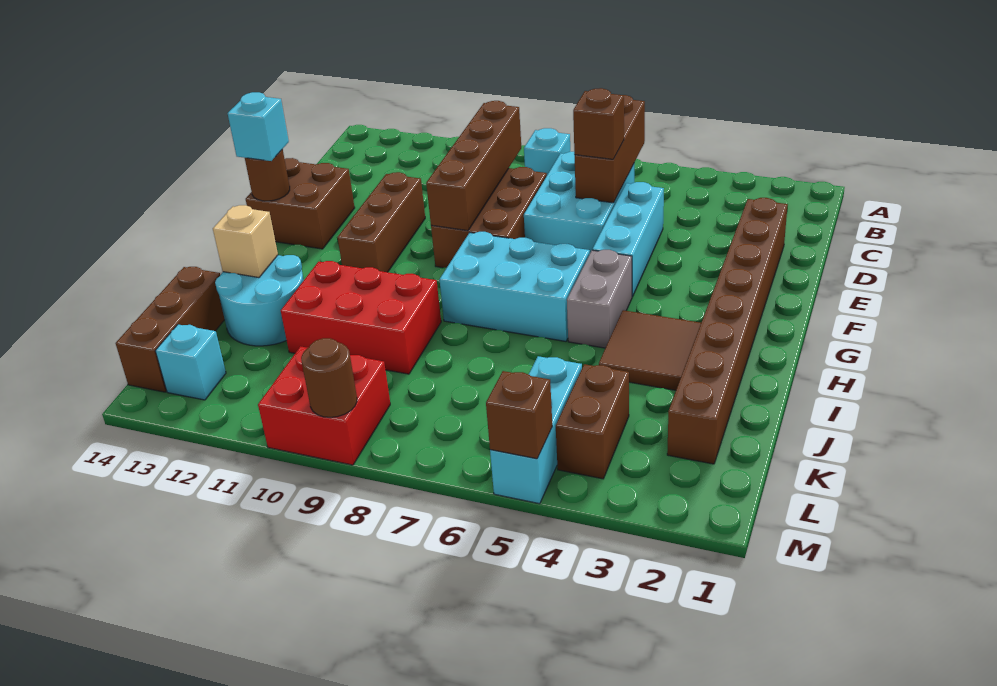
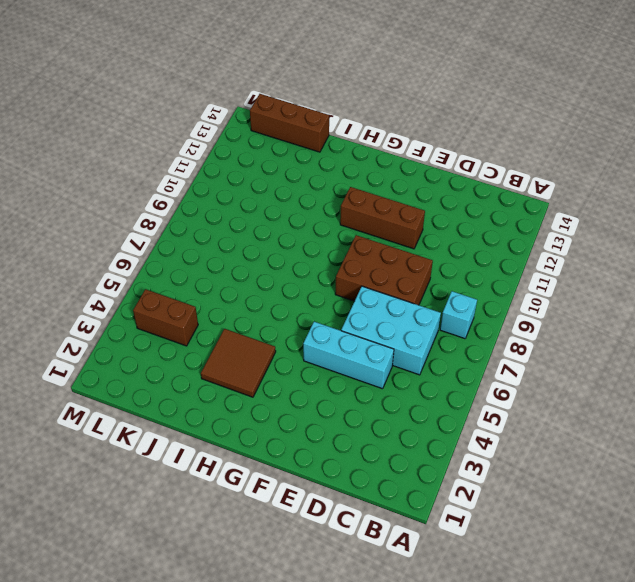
none -> brown brick D2:K2 level 1
none -> brown brick E13:F14 level 1
none -> grey brick G5:H5 level 1

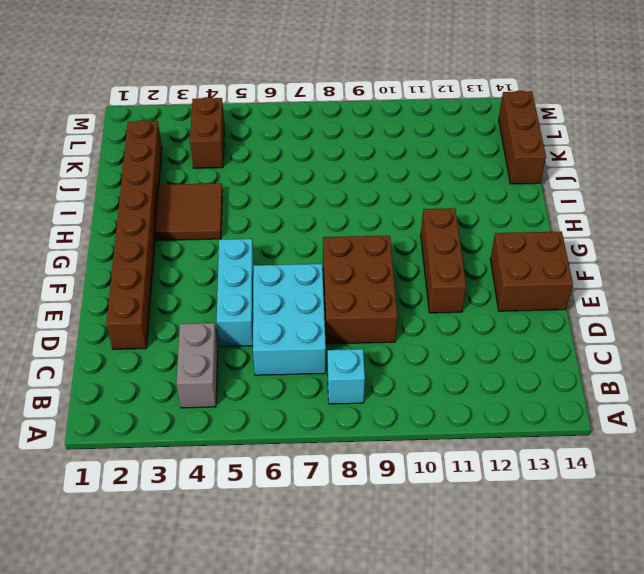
grey brick B4:C4 level 1 -> grey brick G5:H5 level 1
none -> cyan brick G6:H8 level 1
none -> red brick I9:J11 level 1
none -> cyan round brick I12:J13 level 1

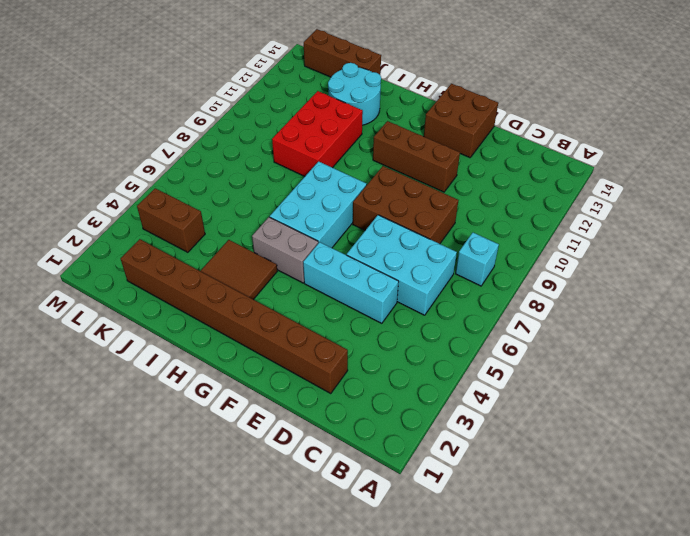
none -> cyan brick K5:M5 level 1
none -> red brick L9:M10 level 1
none -> cyan brick L13 level 1

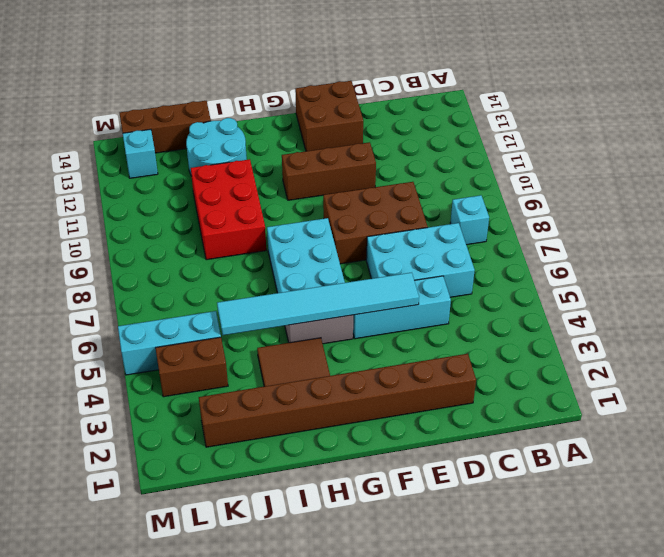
cyan tile E5:J5 level 2 -> none
none -> red brick L9:M10 level 1
none -> brown brick B6:D6 level 2
none -> brown brick C9:F9 level 2

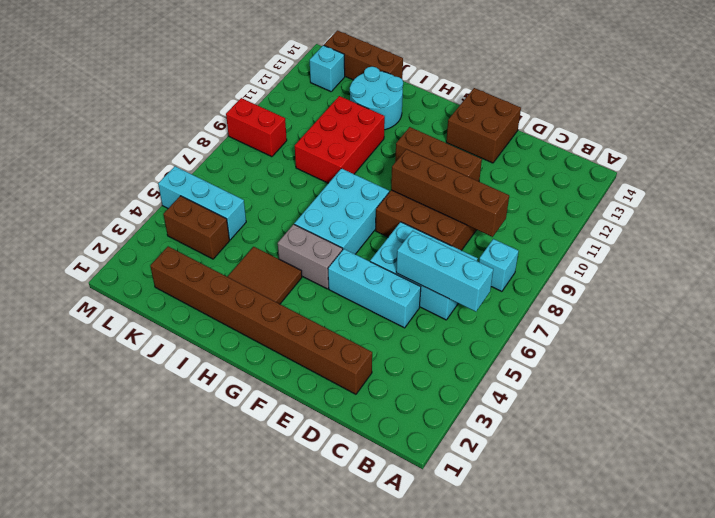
cyan brick B6:D6 level 2 -> brown brick B6:D6 level 2
red brick L9:M9 level 1 -> red brick L9:M10 level 1
none -> brown round brick F14 level 2
none -> tan brick I13 level 2
none -> brown brick M5 level 2

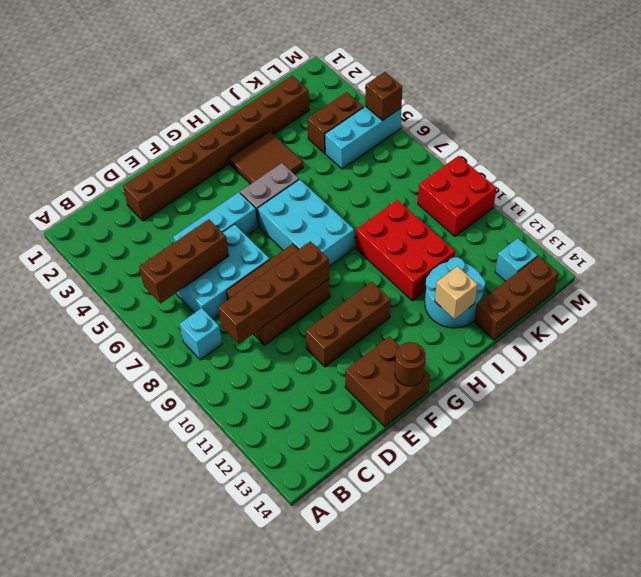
none -> brown round brick M9 level 2
none -> brown brick D6 level 3
none -> cyan brick F14 level 3

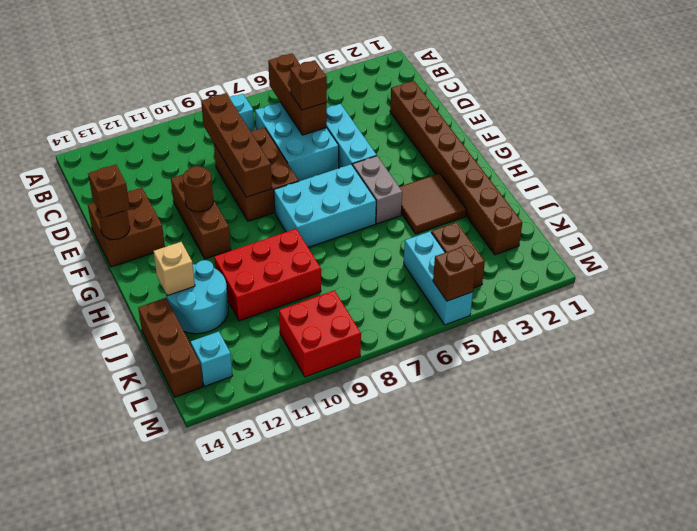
brown round brick F11 level 2 -> brown round brick M9 level 2
brown brick F14 level 3 -> cyan brick F14 level 3

